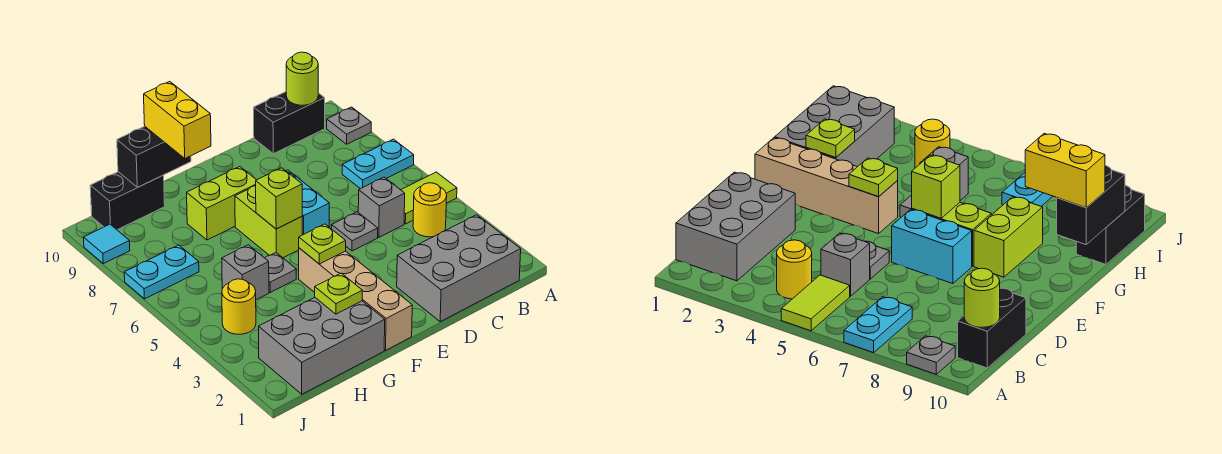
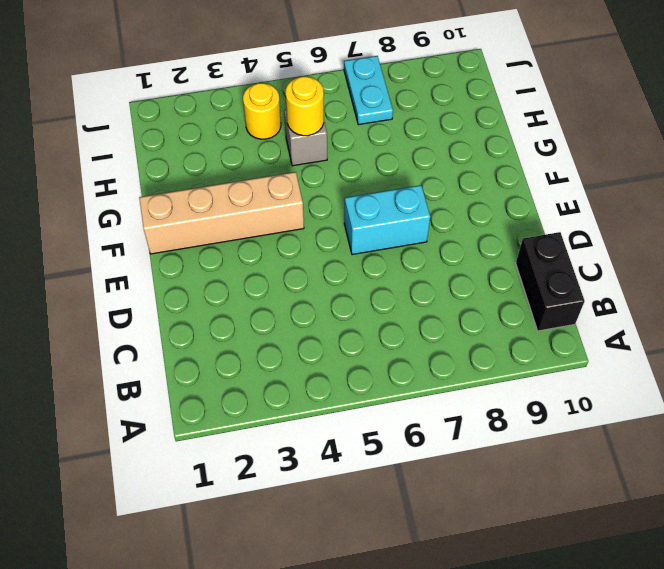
yellow round brick H5 level 2 -> yellow round brick B4 level 1
none -> lime tile A5:B5 level 1
none -> cyan plate A7:B7 level 1
none -> grey plate A9 level 1

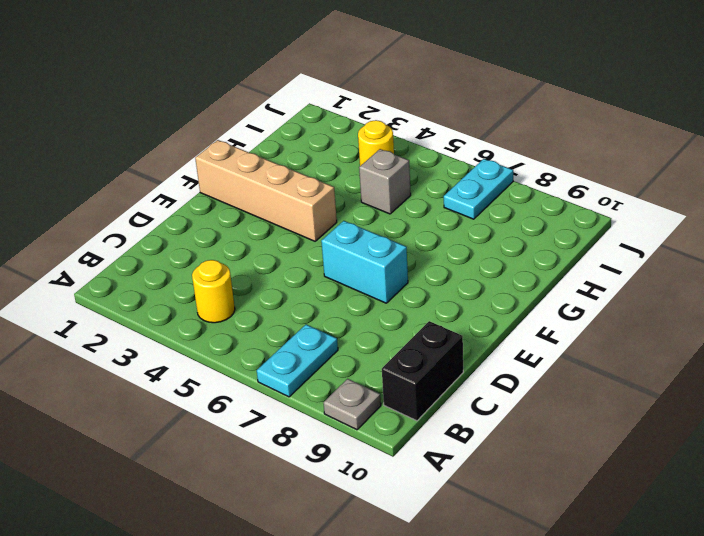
none -> lime tile A5:B5 level 1
none -> grey brick B1:D2 level 1
none -> grey brick C5 level 1

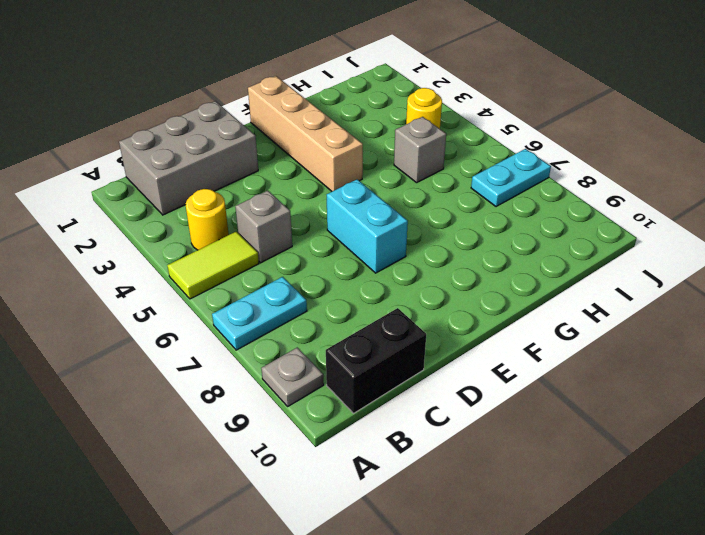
none -> grey plate D5 level 1
none -> lime brick F6:F7 level 1
none -> lime brick F8:G8 level 1

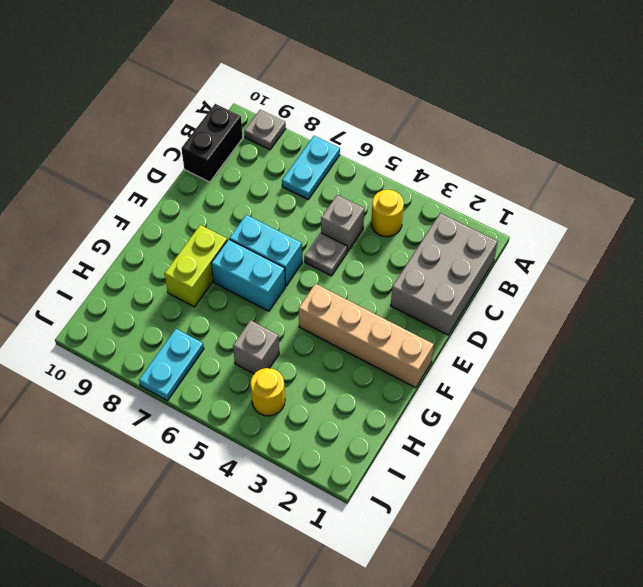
cyan brick F6:F7 level 1 -> lime brick F6:F7 level 1
none -> lime tile A5:B5 level 1
none -> grey brick G1:I2 level 1
none -> grey plate G5 level 1

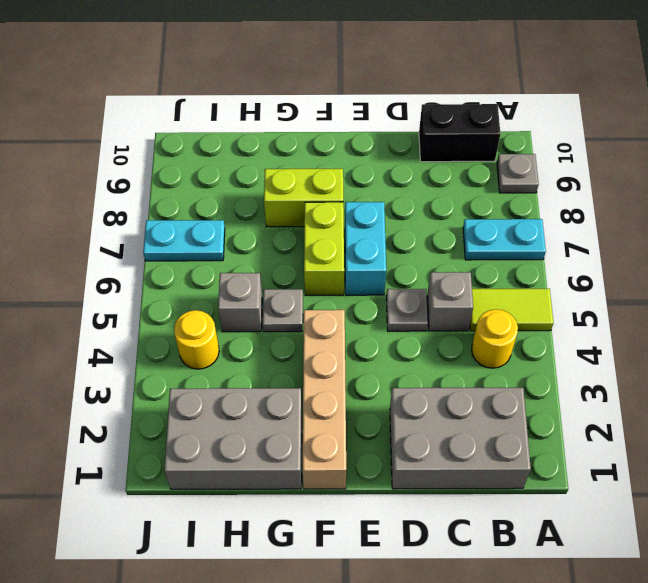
none -> black brick H10:I10 level 1
none -> cyan tile J9 level 1
none -> lime round brick B10 level 2

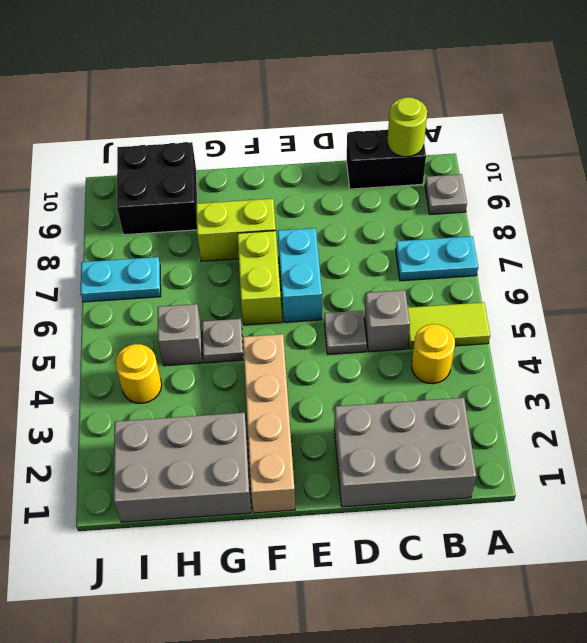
black brick H9:I10 level 1 -> black brick H10:I10 level 1
none -> cyan tile J9 level 1
none -> lime plate F4 level 2
none -> lime brick F6 level 2

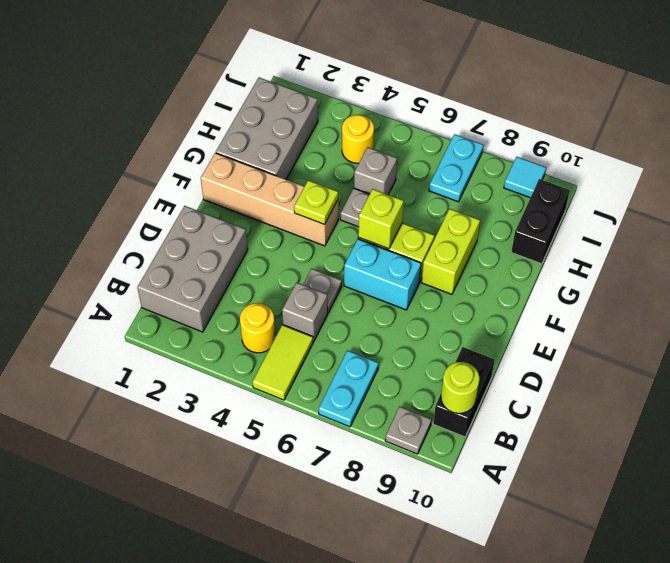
none -> lime plate G2 level 2
none -> black brick G10:H10 level 2
none -> yellow brick G9:G10 level 3

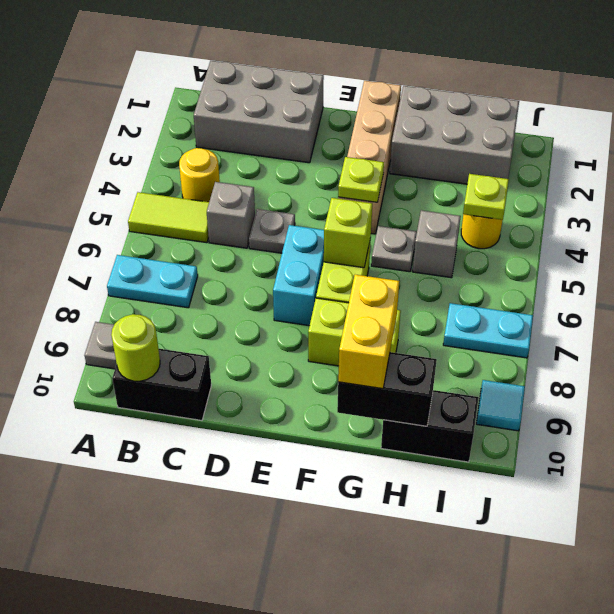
lime plate I4 level 2 -> lime plate G2 level 2

